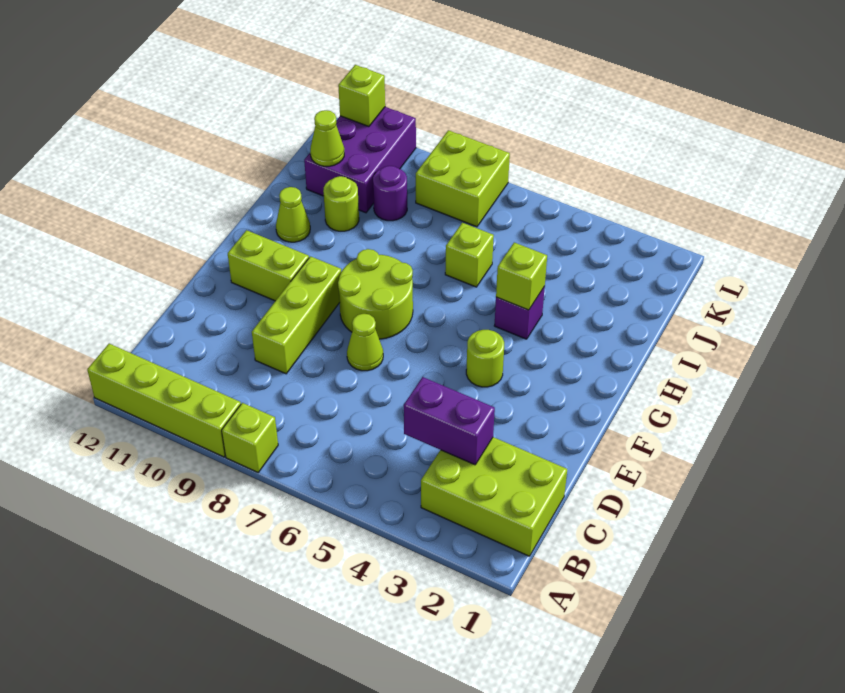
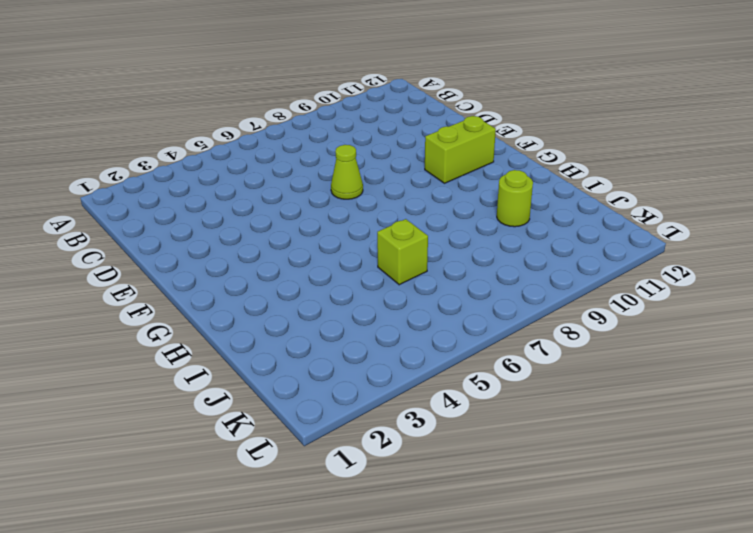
none -> lime brick A8 level 1
none -> lime brick A9:A12 level 1
none -> lime brick B1:C3 level 1

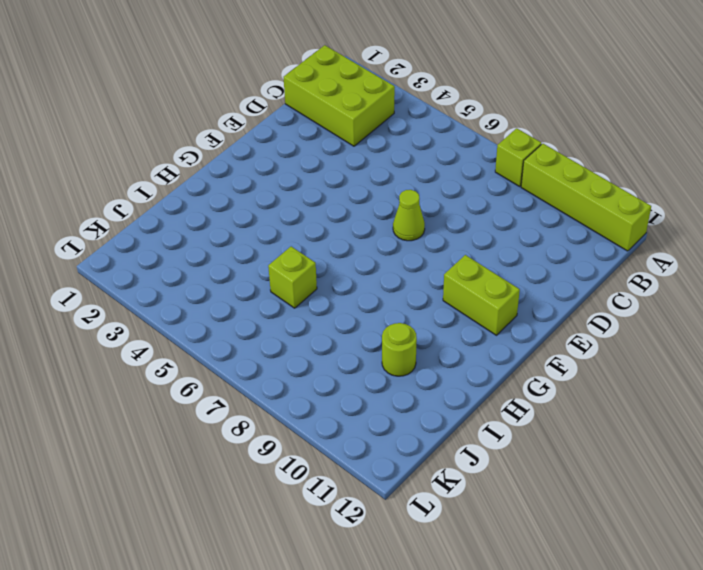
none -> lime brick D9:F9 level 1
none -> lime round brick F4 level 1
none -> lime round brick F7:G8 level 1

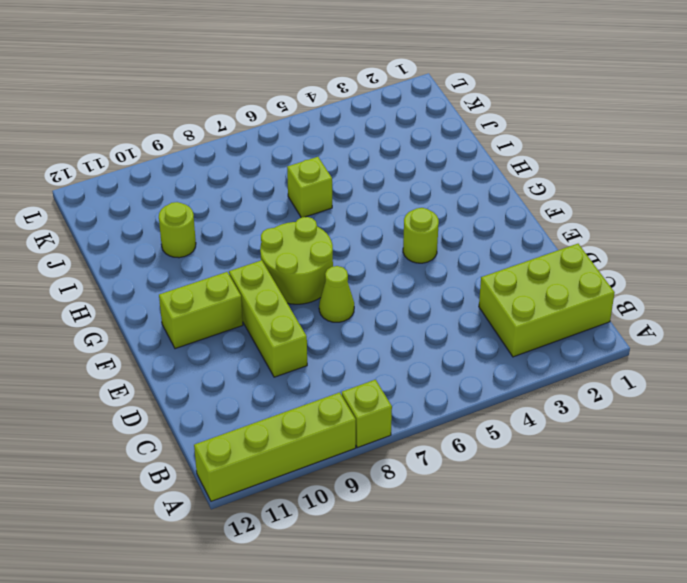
none -> purple brick H4 level 1
none -> lime cone H11 level 1
none -> purple round brick J9 level 1

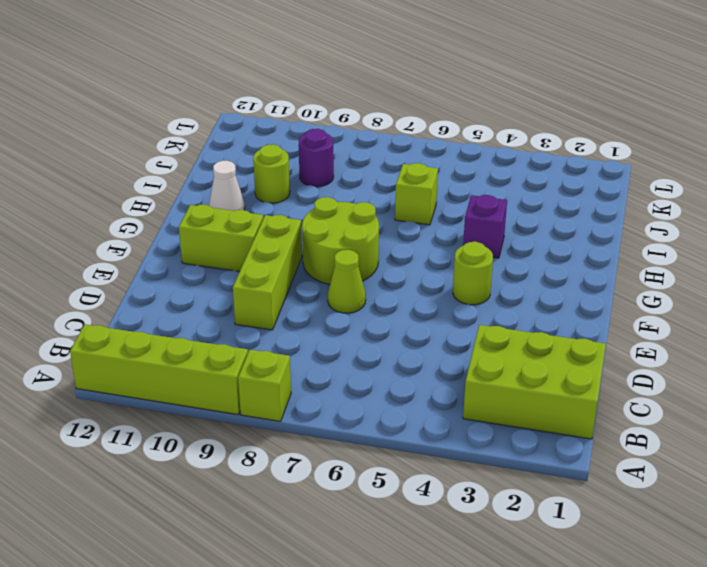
white cone H11 level 1 -> lime cone H11 level 1
none -> purple brick J10:L11 level 1
none -> lime brick K7:L8 level 1
none -> purple brick C3:C4 level 2

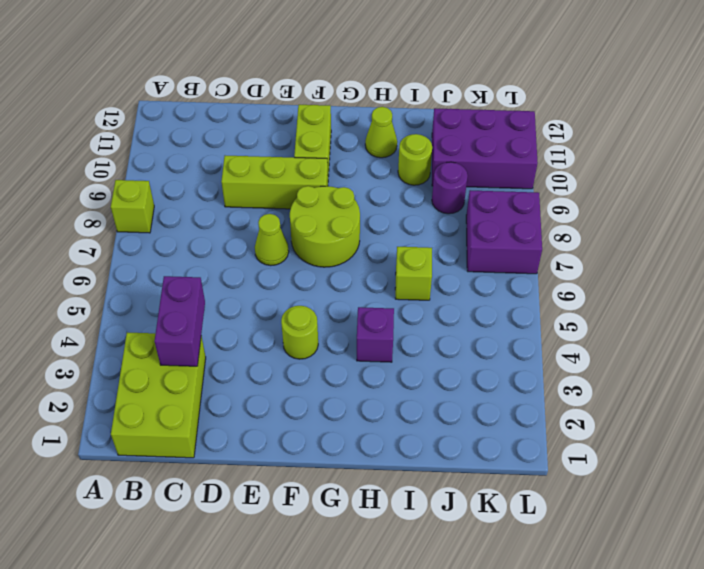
purple brick K7:L8 level 1 -> lime brick K7:L8 level 1
none -> lime brick A9:A12 level 1
none -> lime brick H4 level 2
none -> lime cone J11 level 2

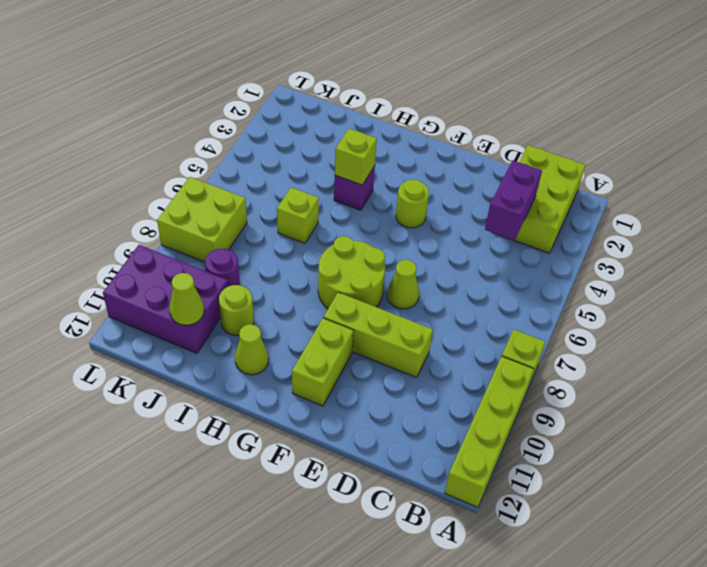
none -> lime brick L11 level 2

